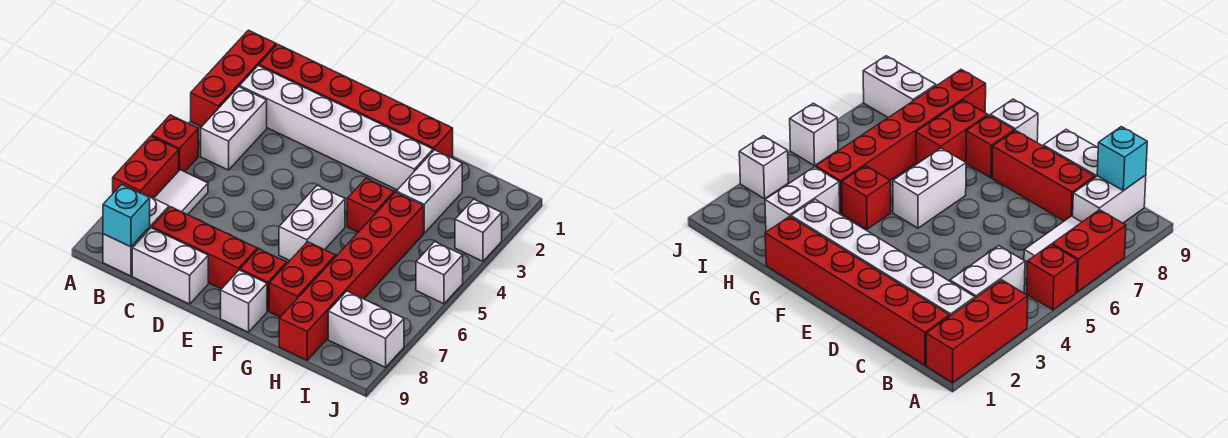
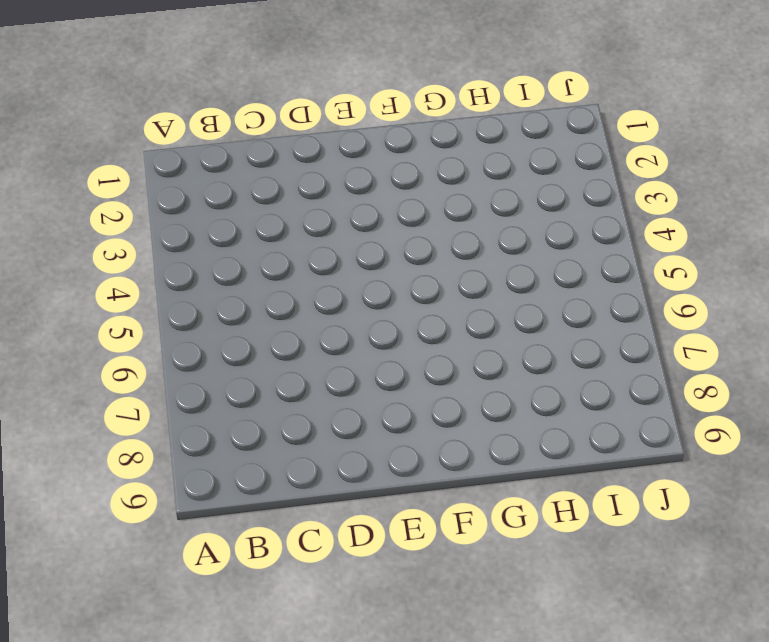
none -> red brick A1:A3 level 1
none -> red brick A5 level 1
none -> red brick A6:A7 level 1

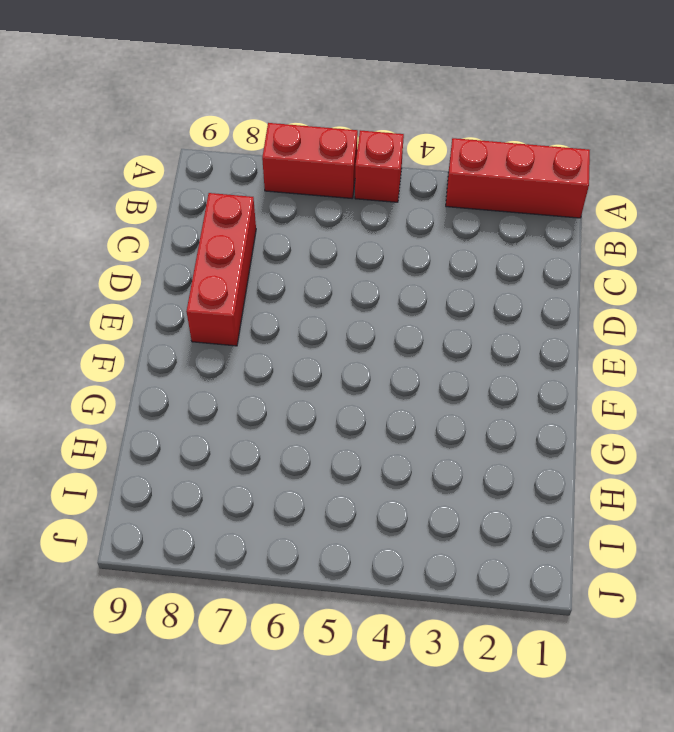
none -> red brick B1:G1 level 1
none -> white brick B2:G2 level 1
none -> white brick B3:B4 level 1

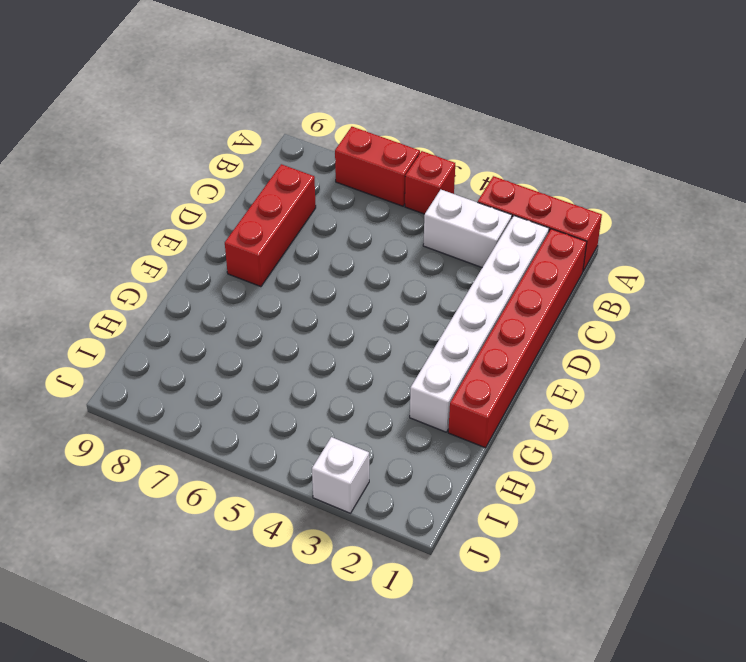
none -> white tile B6:B7 level 1
none -> white brick B8:B9 level 1
none -> white brick C9:D9 level 1

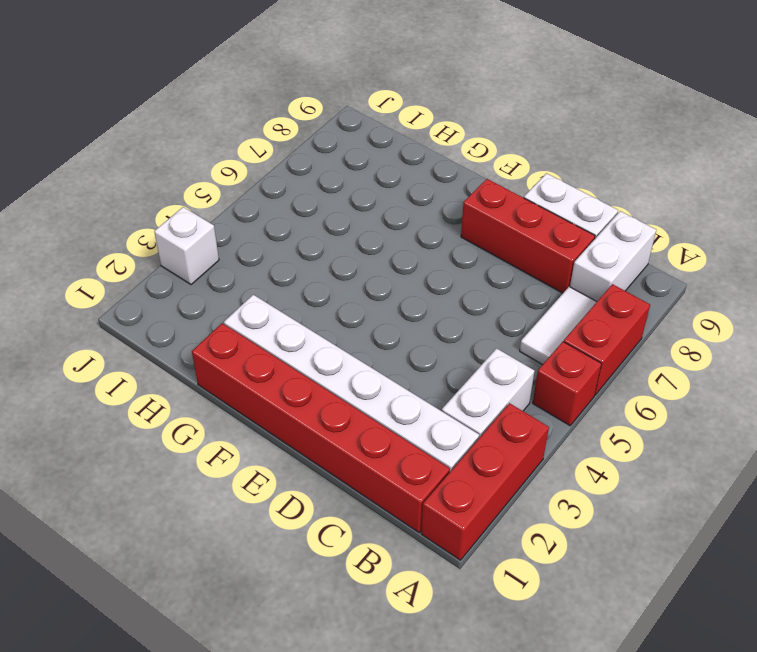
none -> white brick F5:F6 level 1
none -> red brick F8 level 1
none -> white brick F9 level 1

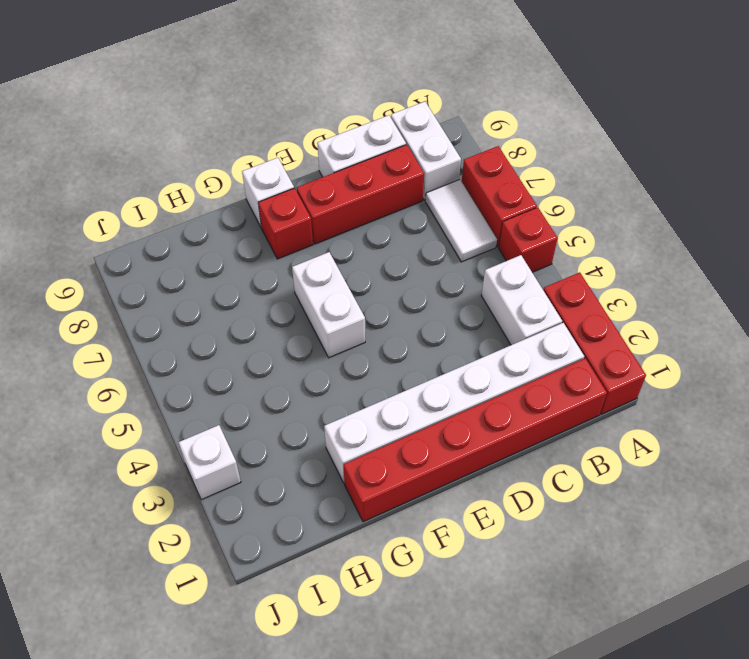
none -> red brick G4 level 1
none -> red brick G7:G8 level 1
none -> white brick H2:H3 level 1

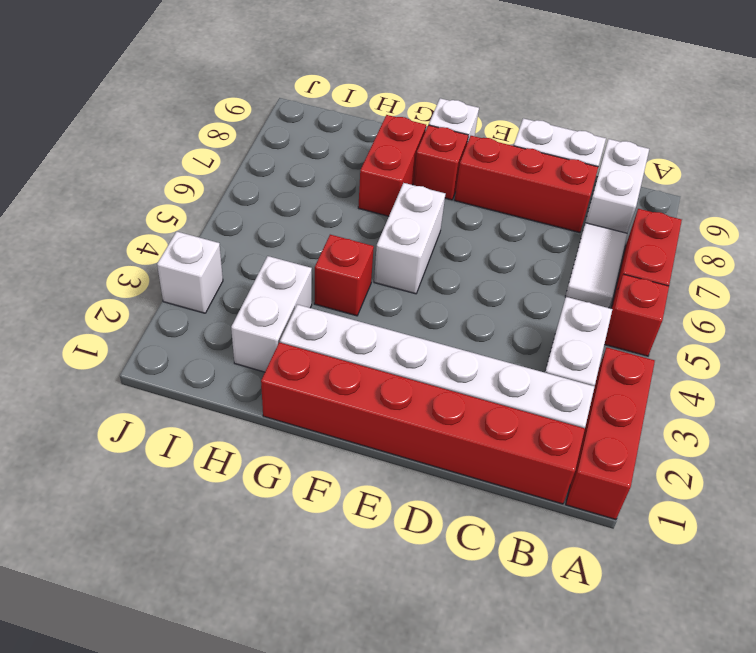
none -> red brick H4:H9 level 1
none -> white brick I8:J8 level 1
none -> white brick J5 level 1

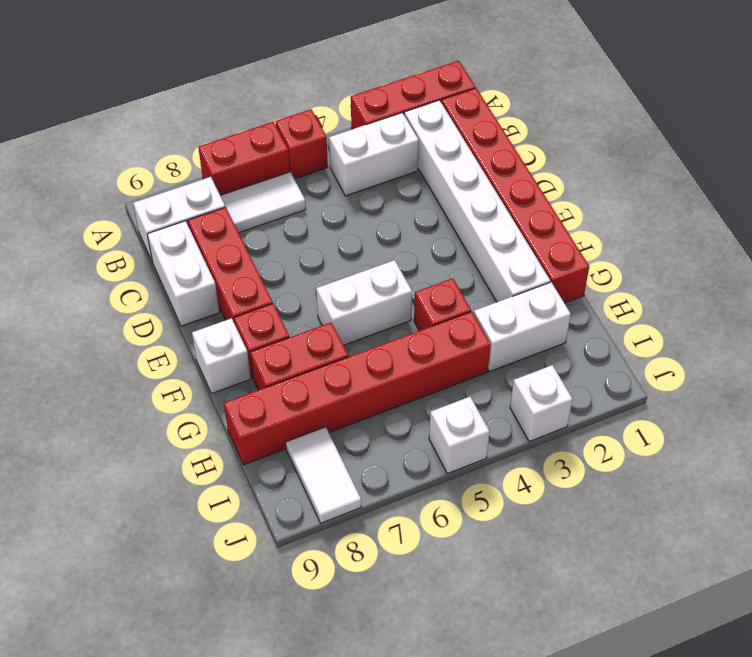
white tile I8:J8 level 1 -> white brick I8:J8 level 1
none -> cyan brick B9 level 2

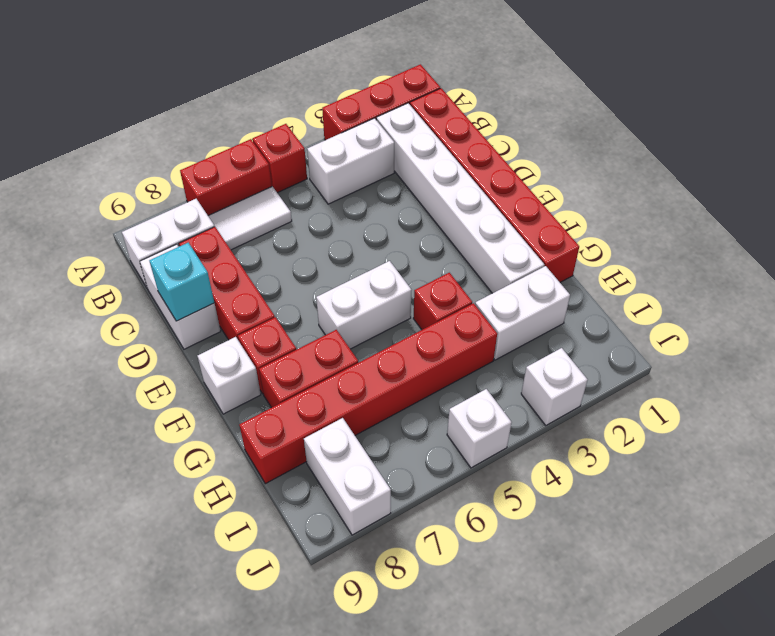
cyan brick D9 level 2 -> cyan brick B9 level 2

